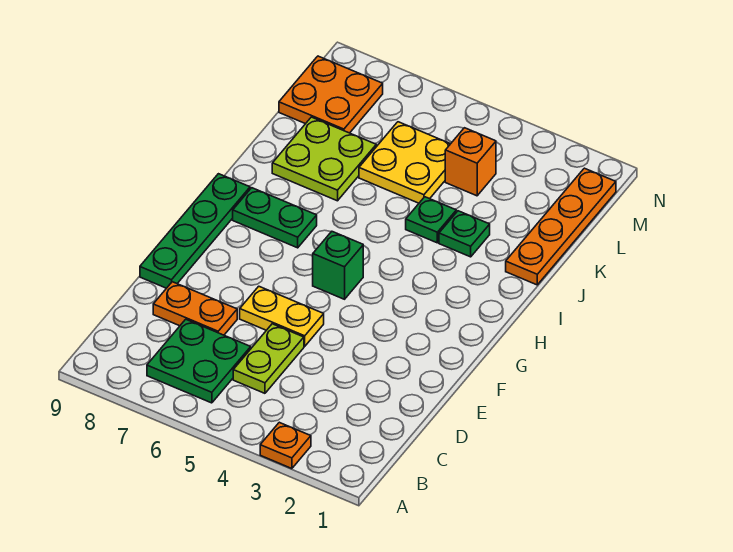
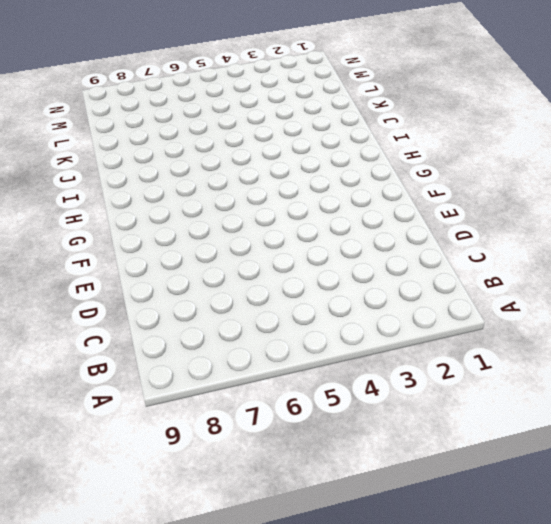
none -> orange plate A3 level 1
none -> green plate B6:C7 level 1
none -> lime plate C5:D5 level 1

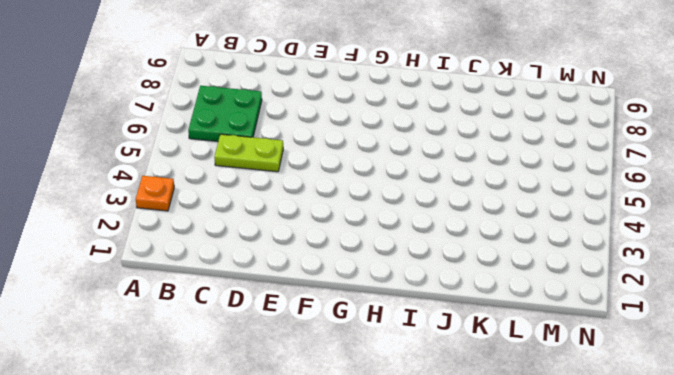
none -> orange plate D7:D8 level 1
none -> yellow plate E5:E6 level 1
none -> green plate E9:H9 level 1

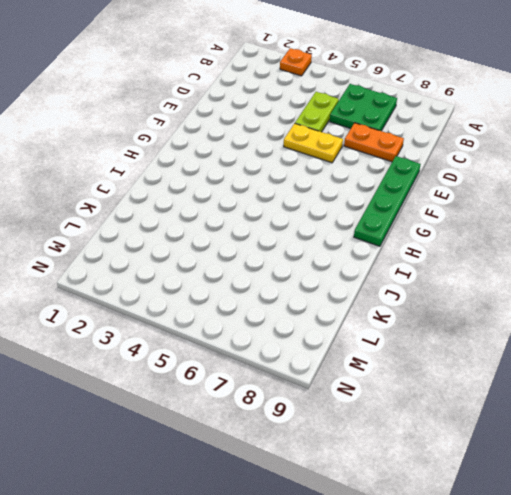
none -> green brick G5 level 1
none -> green plate H7:H8 level 1
none -> orange plate J1:M1 level 1

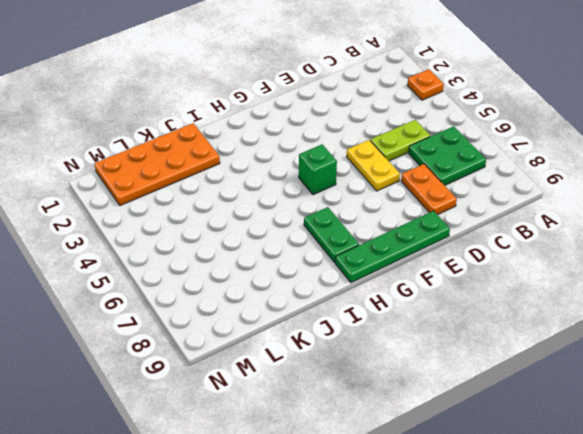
orange plate J1:M2 level 1 -> orange plate J1:M1 level 1
none -> green plate J3 level 1
none -> green plate J4 level 1
none -> lime plate J7:K8 level 1

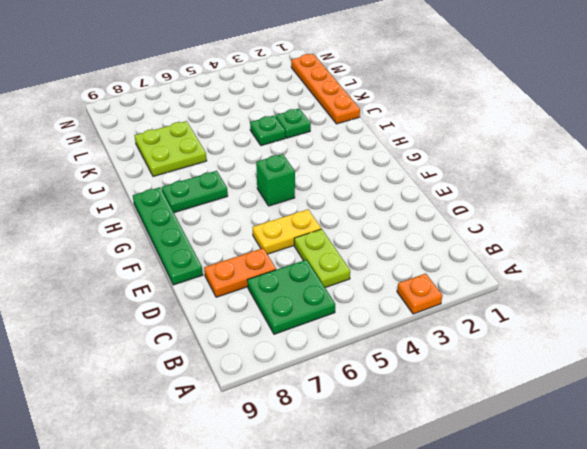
none -> yellow plate K5:L6 level 1
none -> orange brick L4 level 1
none -> orange plate L8:M9 level 1

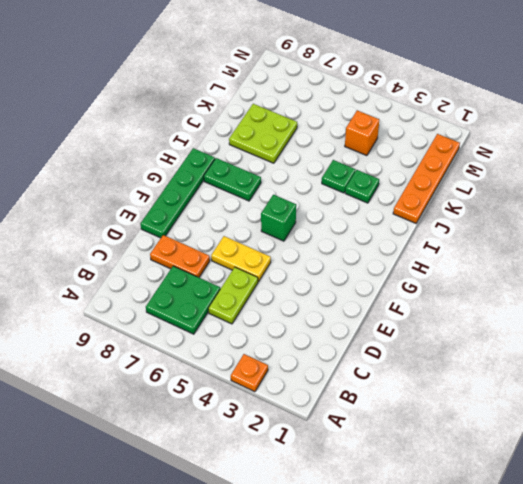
none -> yellow plate K5:L6 level 1
none -> orange plate L8:M9 level 1

